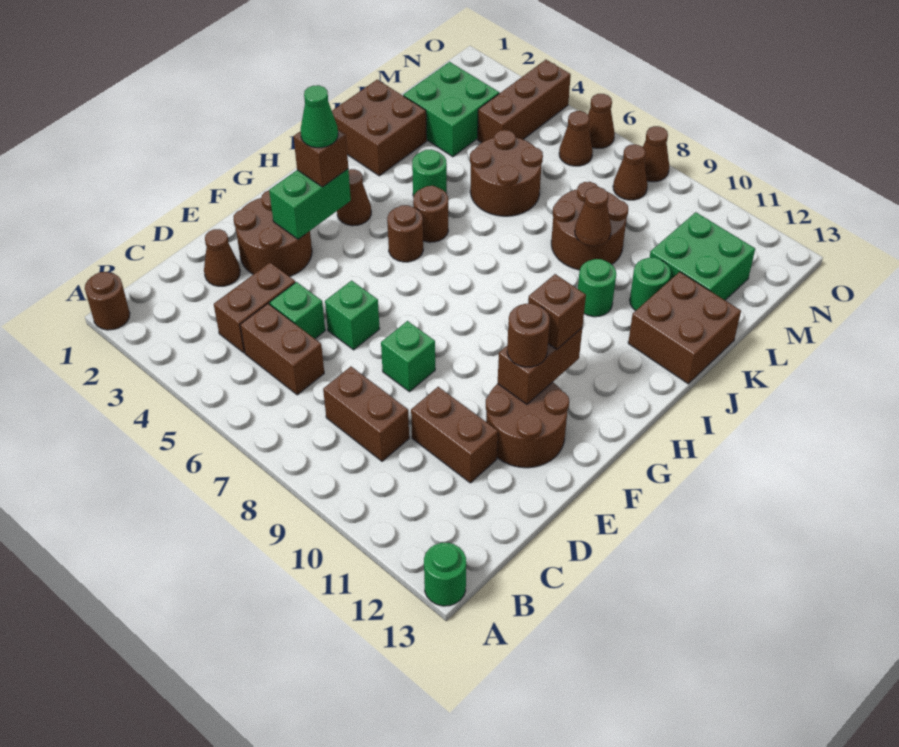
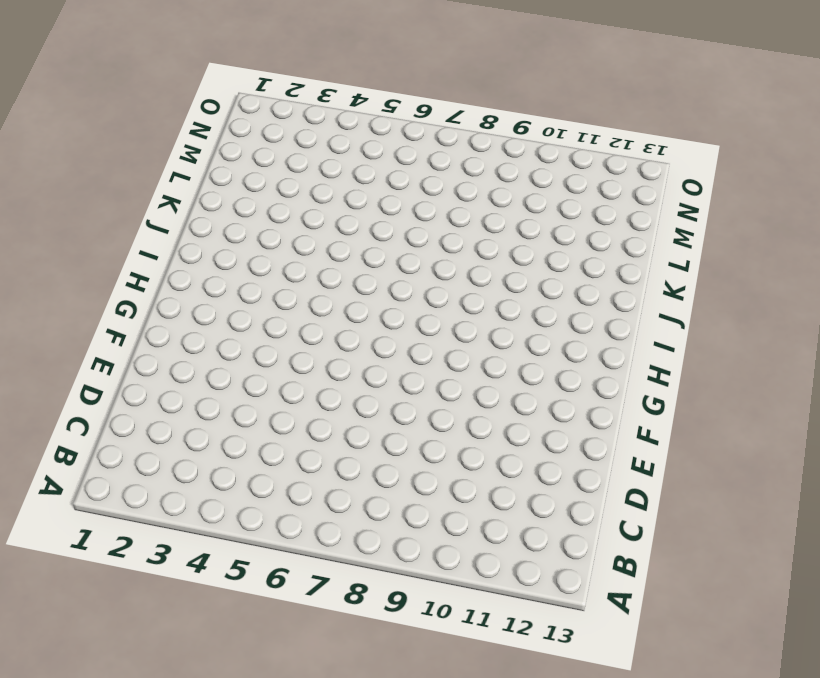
none -> brown round brick A1 level 1
none -> green round brick A13 level 1
none -> brown brick C4:D4 level 1
none -> brown brick C5:C6 level 1

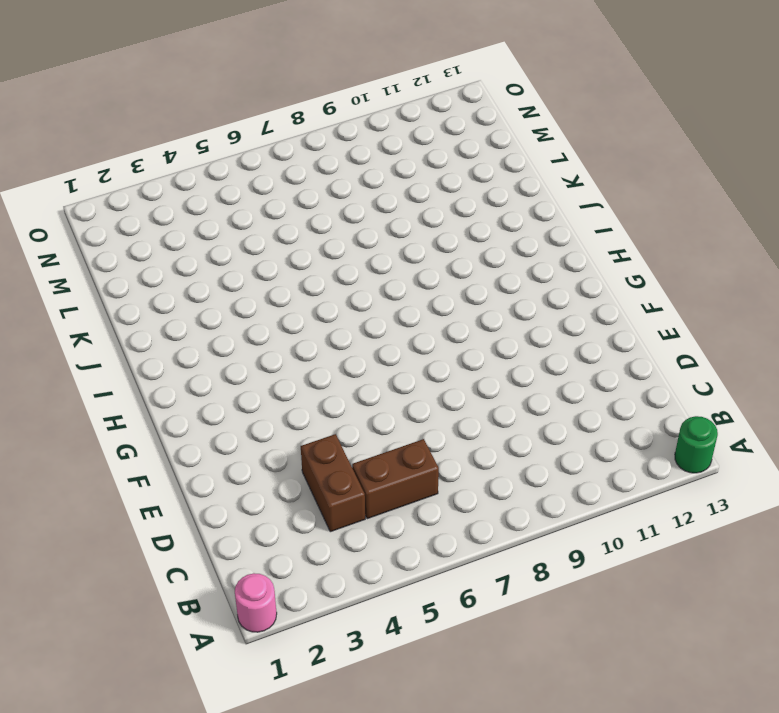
pink round brick A1 level 1 -> brown round brick A1 level 1
none -> brown brick C8:C9 level 1
none -> brown cone D2 level 1
none -> green brick D5 level 1
none -> brown brick D10:D11 level 1

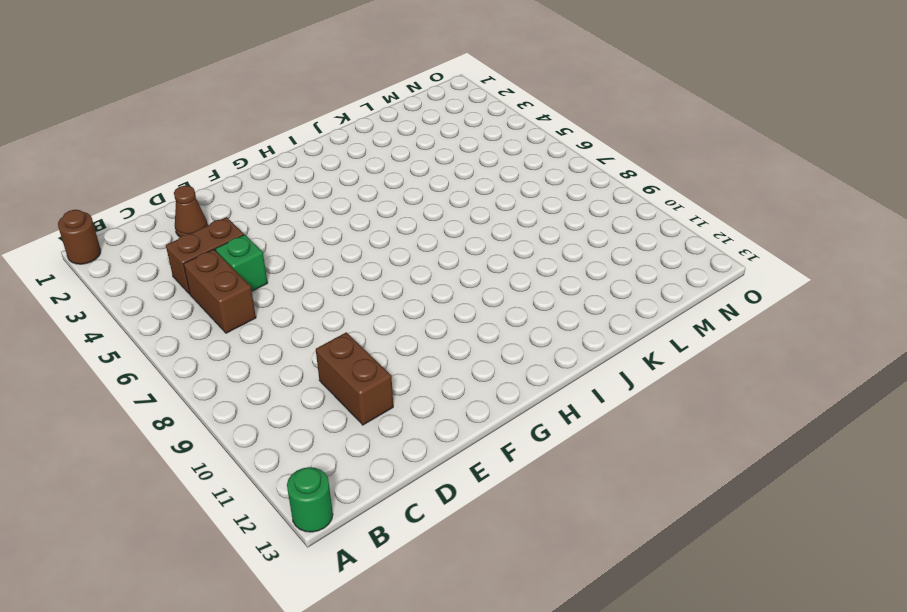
none -> brown brick C8:C9 level 1
none -> brown round brick E2:F3 level 1
none -> green brick E6 level 1
none -> green brick E8 level 1

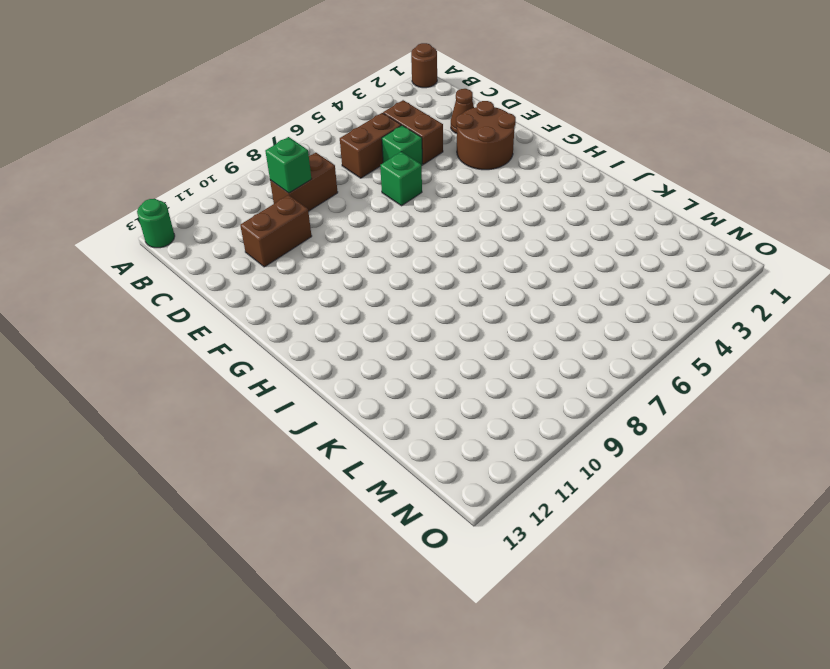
green brick C9 level 2 -> green brick E8 level 1
none -> brown round brick E11:F12 level 1
none -> brown cone H3 level 1
none -> brown round brick H5 level 1
none -> brown round brick I5 level 1

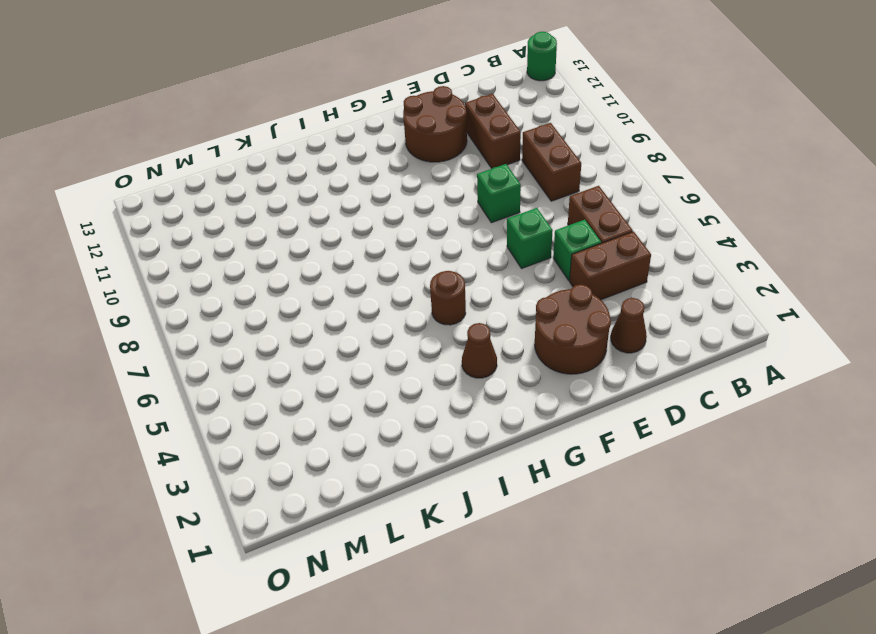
none -> brown round brick A1 level 1
none -> brown round brick I5 level 1
none -> brown brick J1:K2 level 1
none -> green round brick J4 level 1

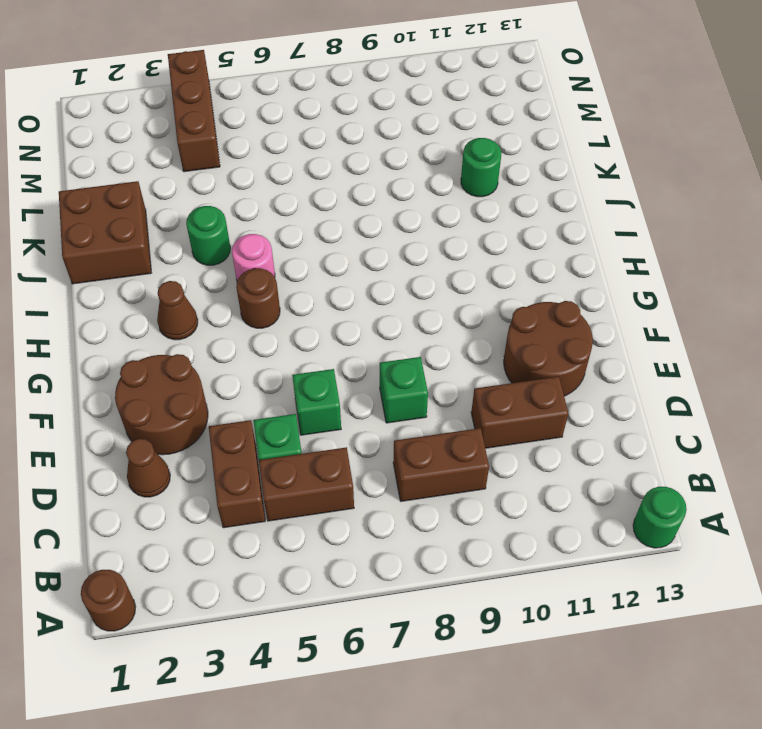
pink round brick I5 level 1 -> brown round brick I5 level 1
none -> green round brick J10 level 1
none -> brown brick J12:K13 level 1
none -> brown round brick K5:L6 level 1
none -> brown round brick K8:L9 level 1

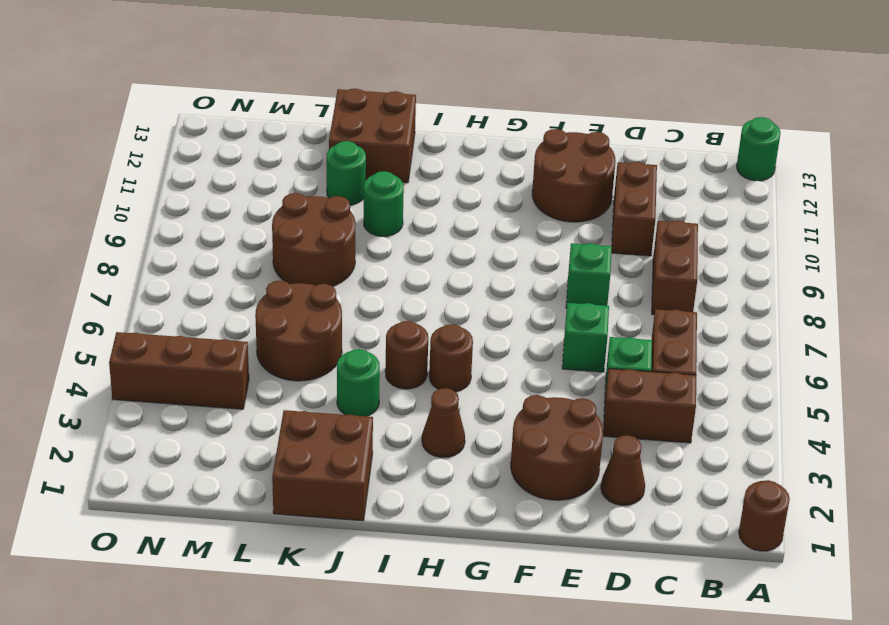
none -> green brick L2:M3 level 1
none -> green brick L11:M12 level 1
none -> brown cone N6 level 1
none -> brown cone N8 level 1

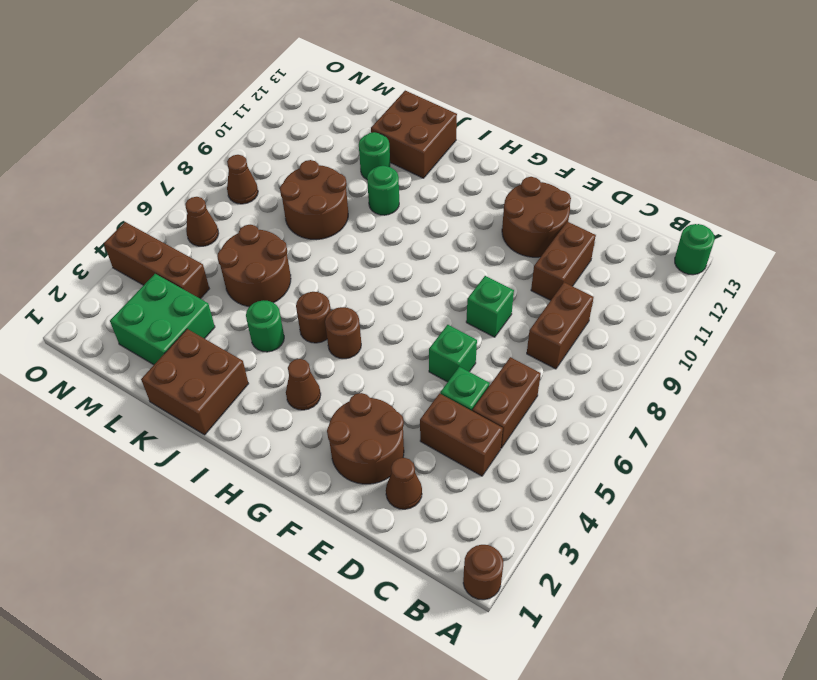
none -> green brick L11:M12 level 1
none -> brown cone O6 level 1
none -> brown cone O8 level 1
none -> green brick F3:G3 level 2

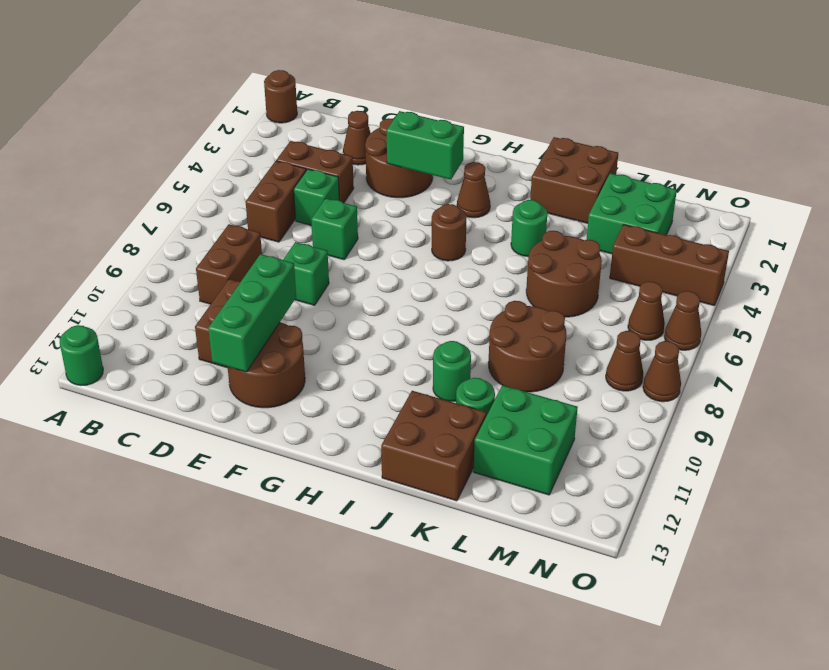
green brick E10:E12 level 2 -> none
none -> brown round brick I5 level 1
none -> brown brick F11:G11 level 2
none -> brown cone K9 level 2
none -> brown round brick F11 level 3

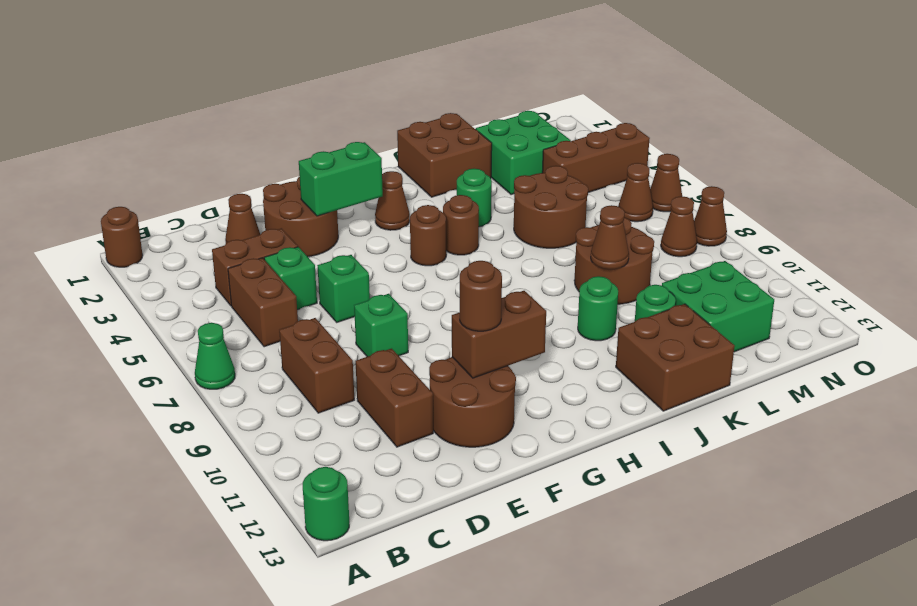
green cone A7 level 1 -> green cone G3 level 4
none -> brown brick G3 level 3
none -> brown brick G11 level 3

